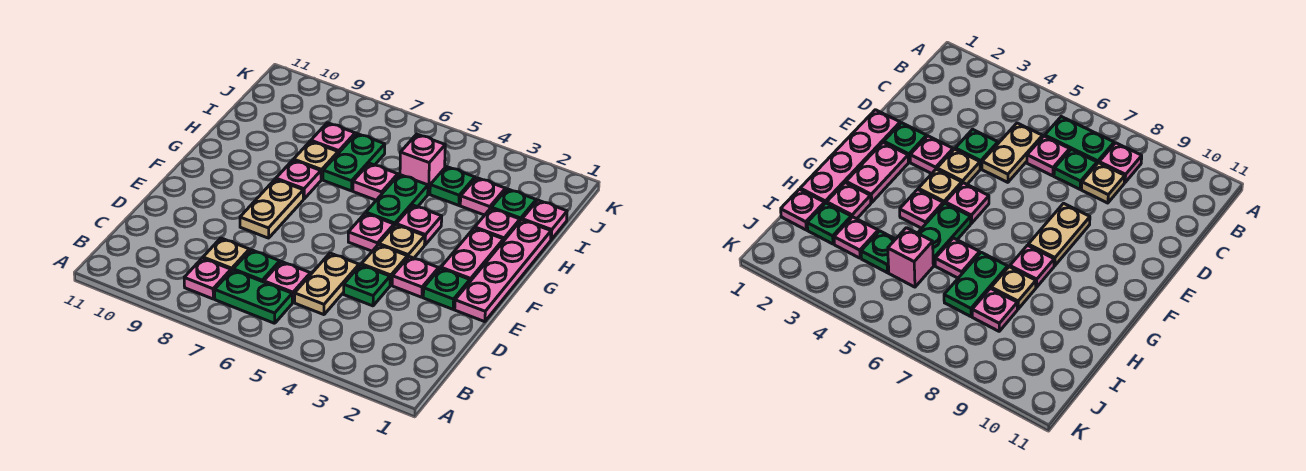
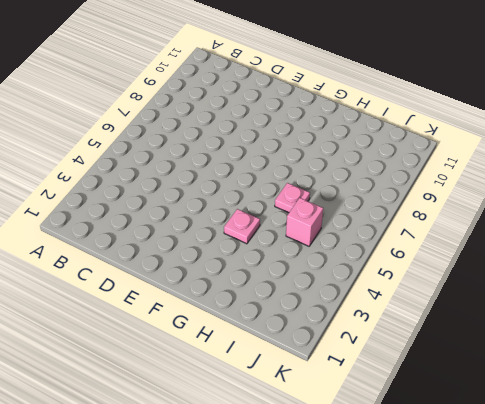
none -> green plate B6:B7 level 1
none -> pink plate B8 level 1
none -> tan plate C5:D5 level 1

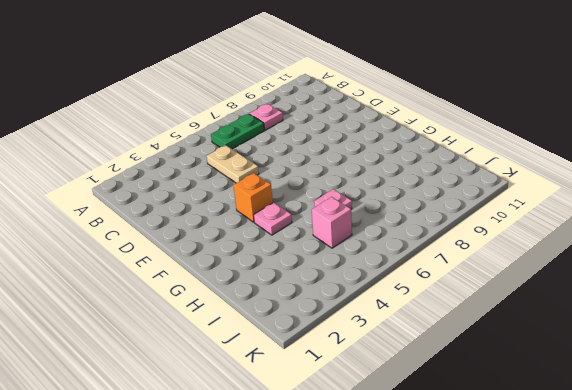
orange brick F4 level 1 -> tan plate F4 level 1
none -> pink plate C6 level 1
none -> green plate C7 level 1
none -> tan plate C8 level 1

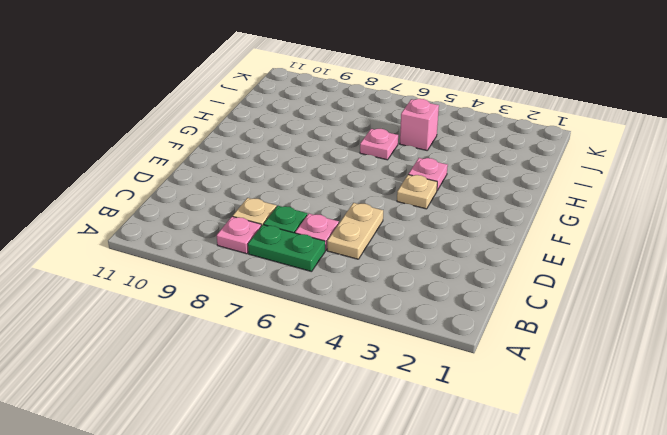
none -> green plate D4 level 1
none -> pink plate E1:H1 level 1
none -> green plate E2 level 1

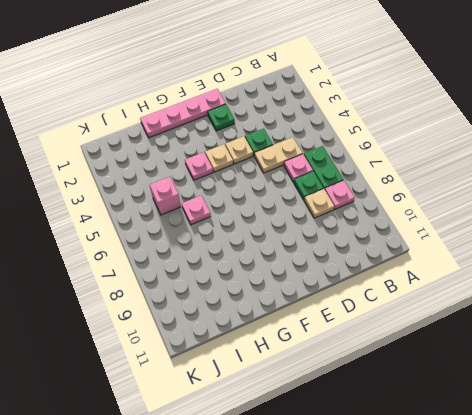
none -> pink plate E3 level 1
none -> tan plate E8:F8 level 1
none -> pink plate F2:G2 level 1

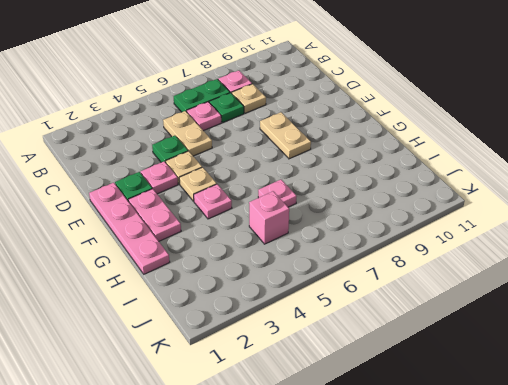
none -> pink plate F5 level 1
none -> green plate G5:H5 level 1
none -> pink plate G8 level 1

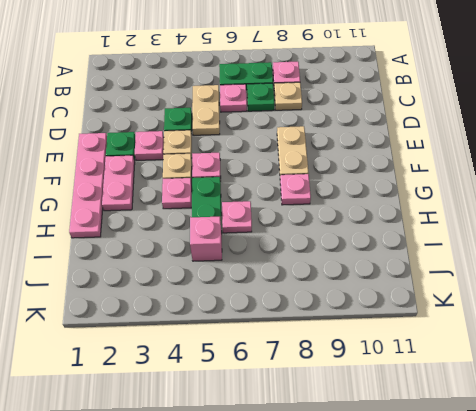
none -> pink plate H2 level 1
none -> green plate H7:I7 level 1
none -> tan plate H8 level 1

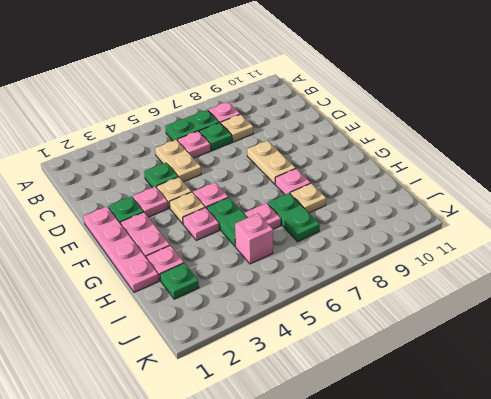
none -> pink plate I1 level 1
none -> pink plate I3 level 1
none -> green plate I4 level 1

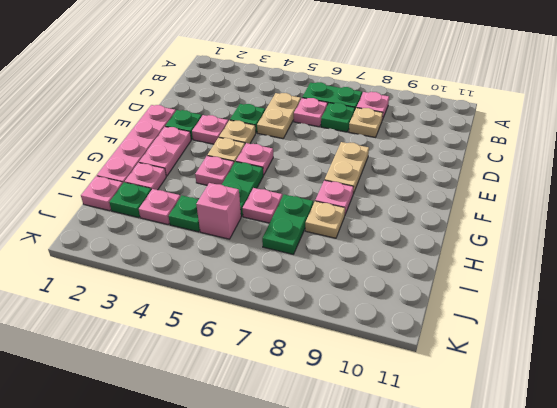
none -> pink plate I8 level 1

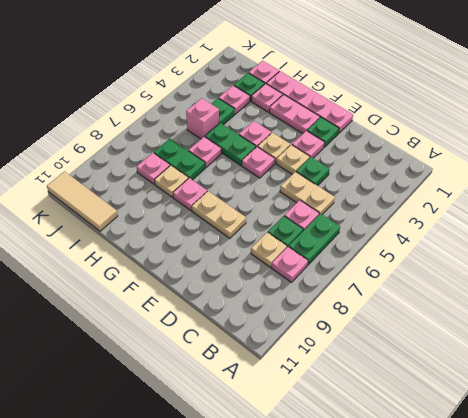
tan tile I11:K11 level 1 -> none

